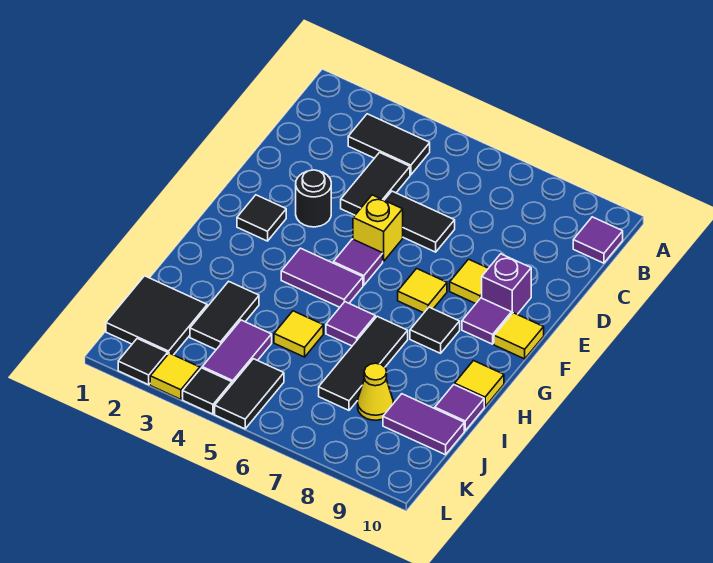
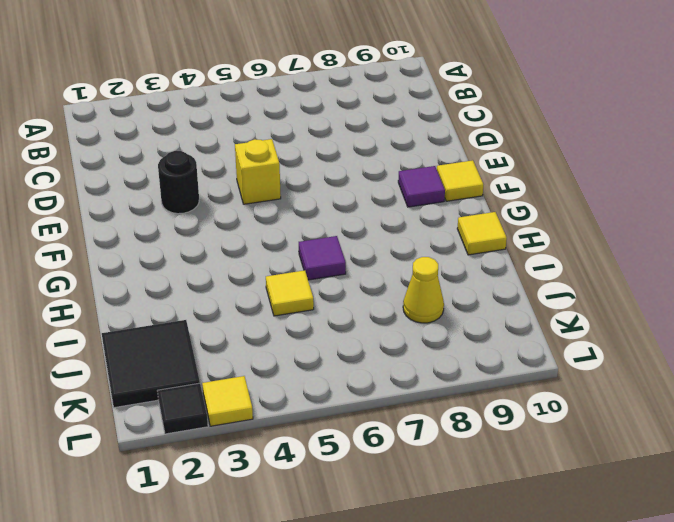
none -> black tile B3:B4 level 1
none -> purple tile B10 level 1
none -> black tile C4:D4 level 1

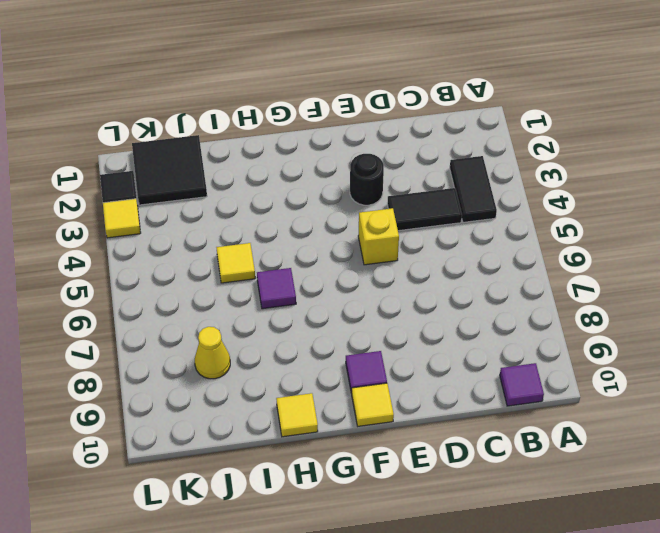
none -> black tile D5:D6 level 1
none -> yellow tile E8 level 1
none -> purple brick E9 level 1

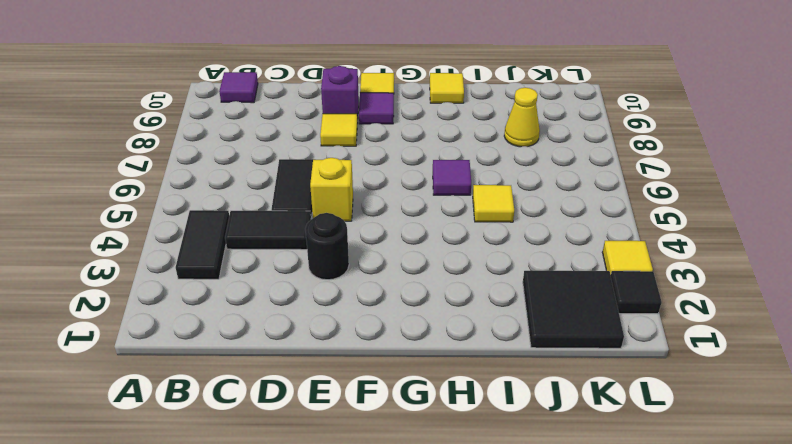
none -> black tile F2 level 1
none -> purple tile F5 level 1
none -> yellow tile F7 level 1

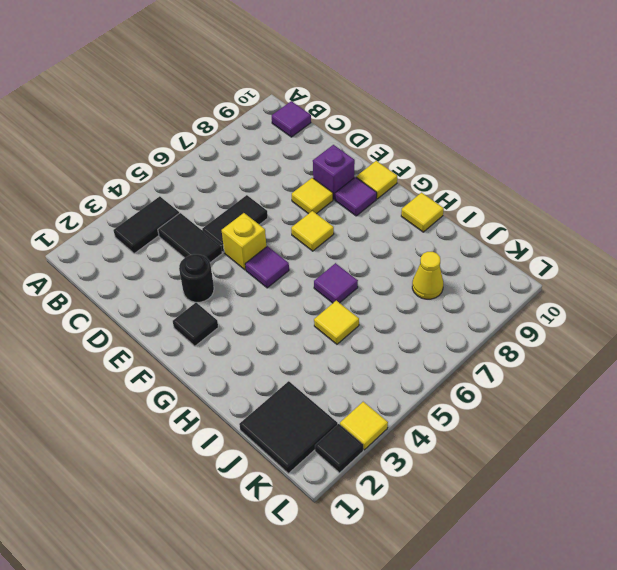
none -> purple tile G4:G5 level 1
none -> black tile G8 level 1
none -> black tile H7:J7 level 1

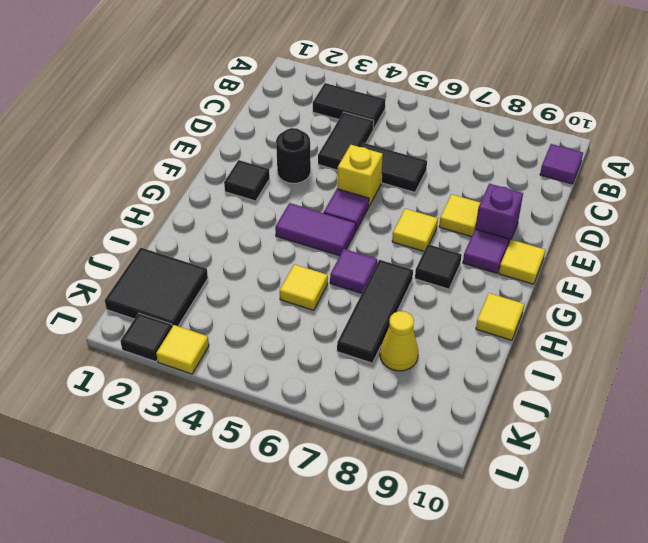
none -> black tile I3:J3 level 1
none -> purple tile I10 level 1
none -> purple tile J4:K4 level 1

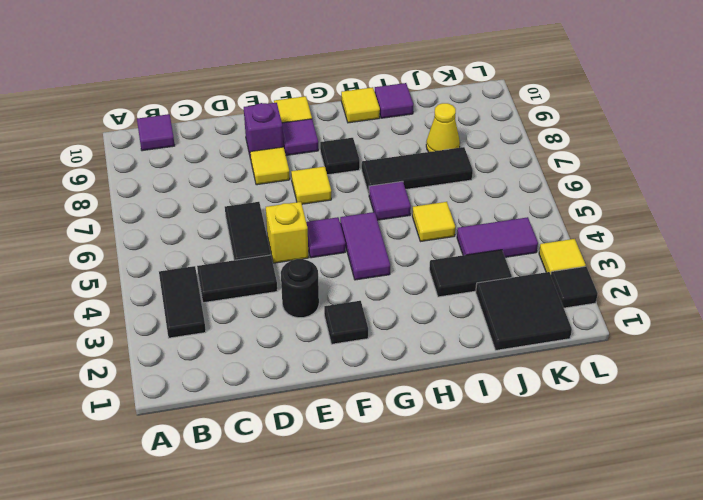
none -> purple tile J9:J10 level 1
none -> black tile K5:L5 level 1
none -> black tile L4 level 1

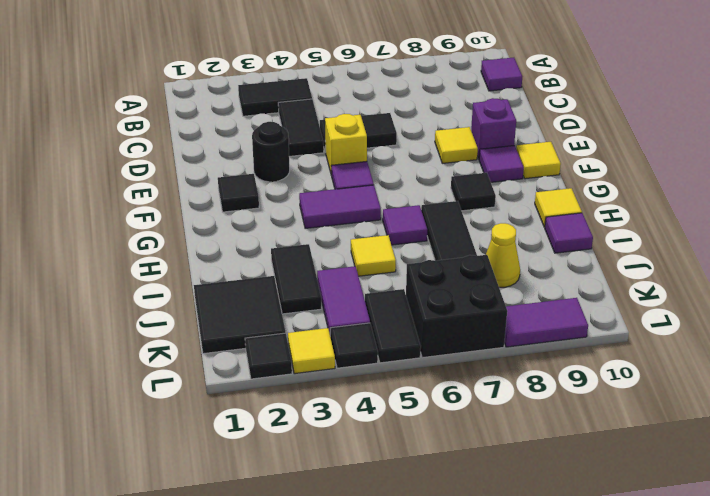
black brick K6:L7 level 1 -> none
purple tile L8:L9 level 1 -> purple tile J9:J10 level 1
none -> yellow tile F7 level 1

